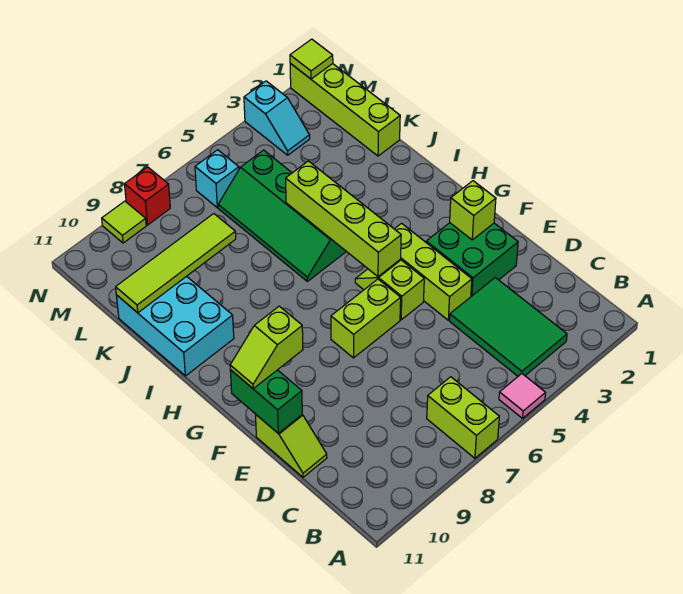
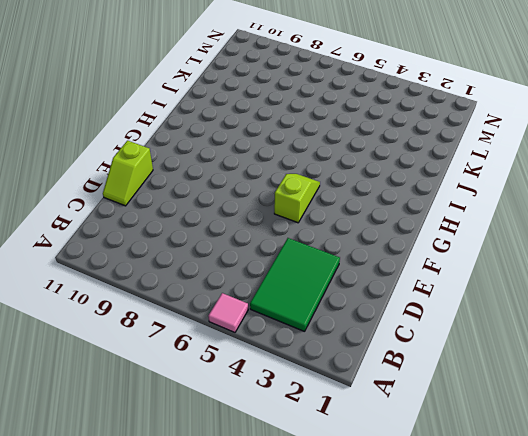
none -> lime brick A7:B7 level 1
none -> green brick E2:F3 level 1
none -> lime brick E4:G4 level 1

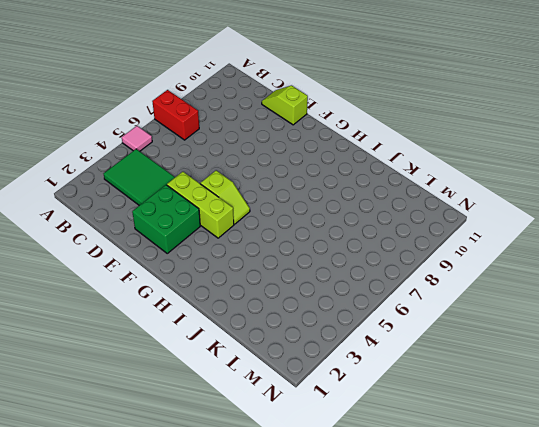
red brick A7:B7 level 1 -> lime brick A7:B7 level 1
none -> lime brick F6:F7 level 1
none -> green slope I5:L6 level 1 top 5
none -> cyan brick I10:K11 level 1

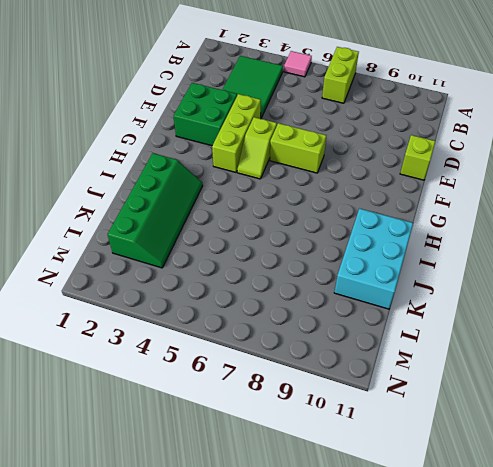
green slope I2:L3 level 1 top 2 -> green slope I5:L6 level 1 top 5
none -> lime brick K1:N1 level 1
none -> cyan slope M3:N3 level 1 top N
none -> cyan brick M6 level 1

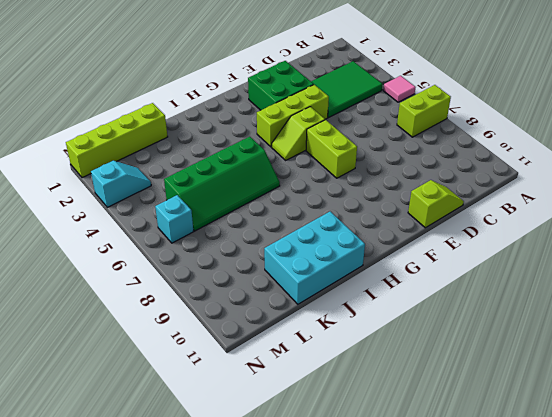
none -> red brick N8 level 1
none -> lime tile N9 level 1
none -> green brick E11:F11 level 2

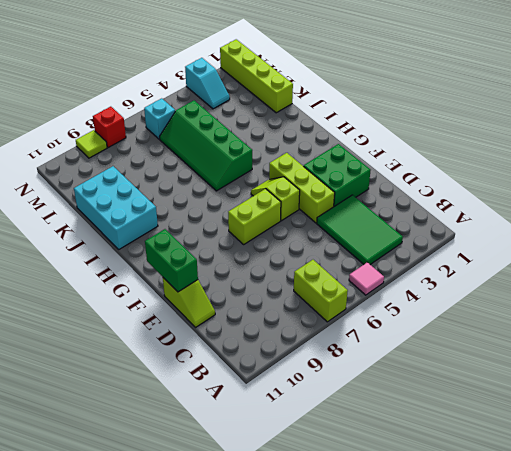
none -> lime brick F2 level 2
none -> lime brick G5:J5 level 2
none -> lime tile K8:K11 level 2

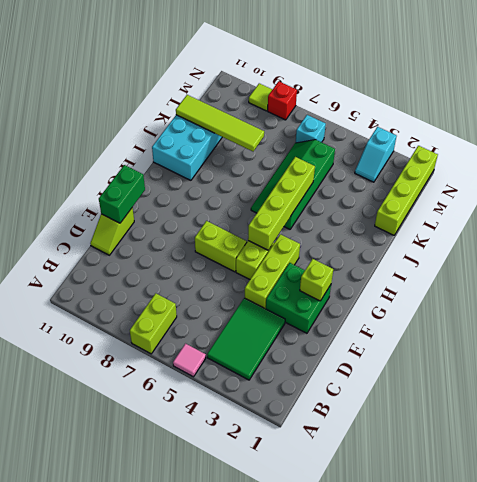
none -> lime tile N1 level 2
none -> lime slope F10:F11 level 3 top 10

